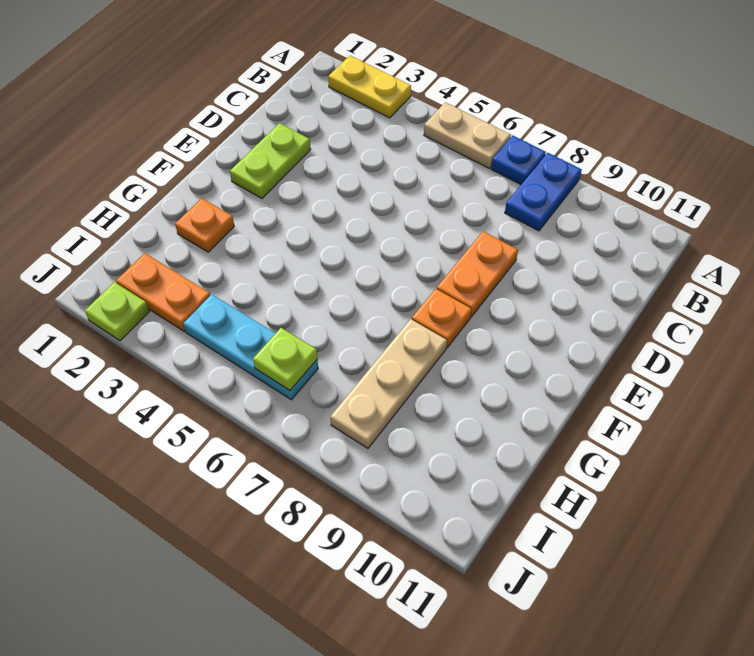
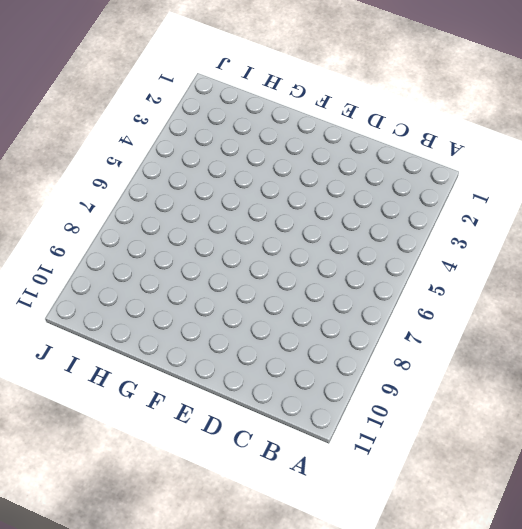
none -> yellow plate A2:A3 level 1
none -> tan plate A5:A6 level 1
none -> blue plate A7 level 1

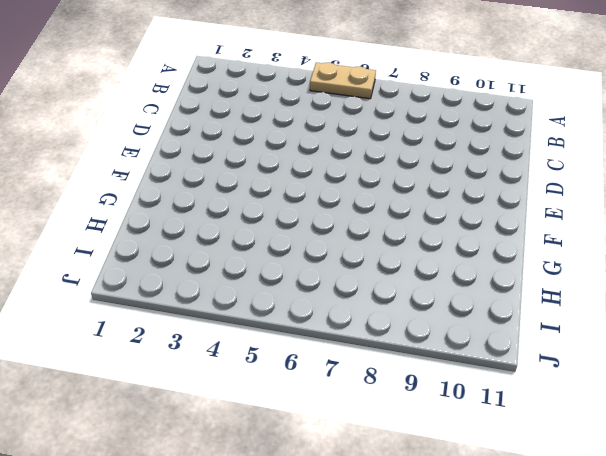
none -> yellow plate A2:A3 level 1
none -> blue plate A7 level 1
none -> blue plate A8:B8 level 1

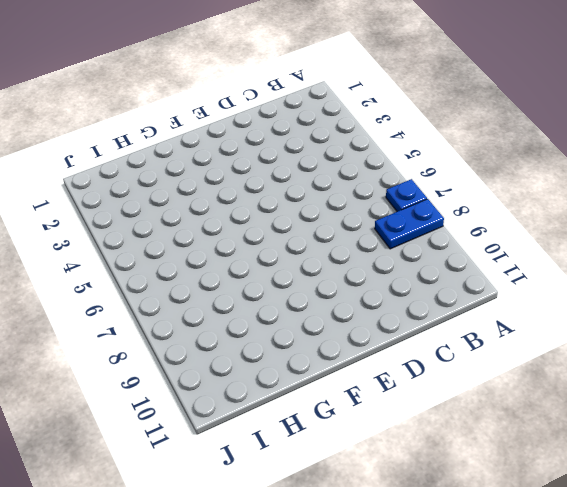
none -> yellow plate A2:A3 level 1
none -> tan plate A5:A6 level 1
none -> lime plate D2:E2 level 1

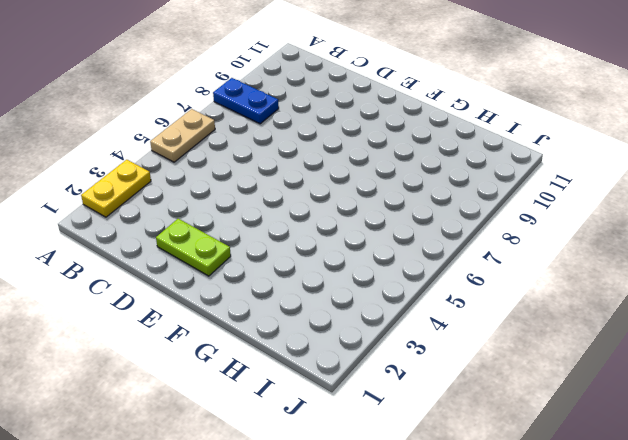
none -> blue plate A7 level 1
none -> orange plate D8:E8 level 1
none -> orange plate F8 level 1

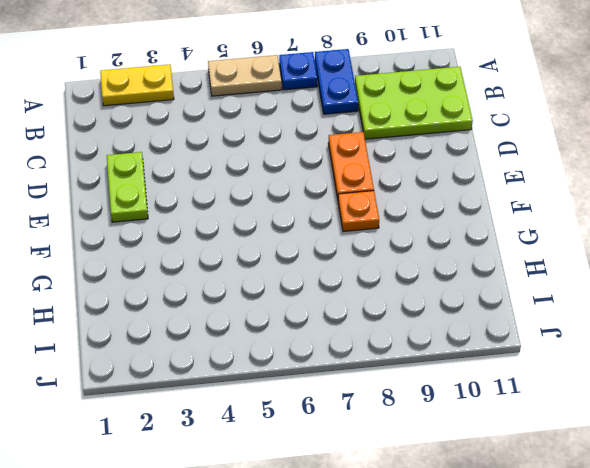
lime plate B9:C11 level 1 -> none
none -> orange plate G2 level 1
none -> tan plate G8:I8 level 1
none -> orange plate I2:I3 level 1

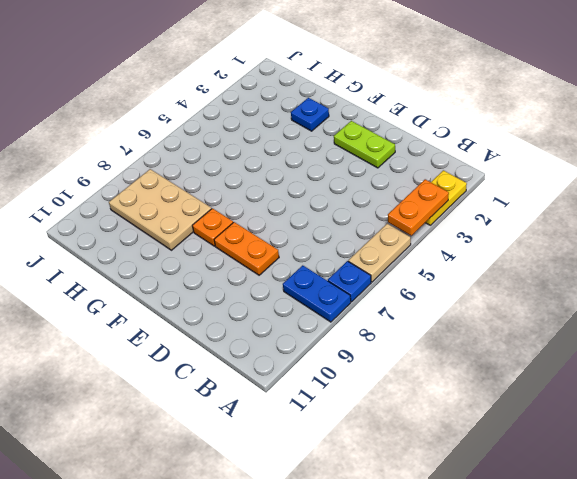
orange plate A3:A4 level 2 -> orange plate I2:I3 level 1
blue plate G2 level 1 -> orange plate G2 level 1
tan plate G8:I9 level 1 -> tan plate G8:I8 level 1
none -> cyan plate I4:I6 level 1
none -> lime plate J2 level 1
none -> lime plate I6 level 2

